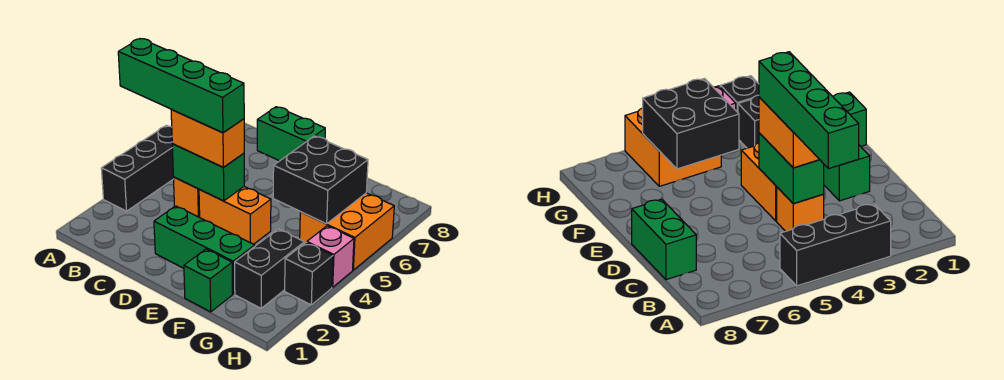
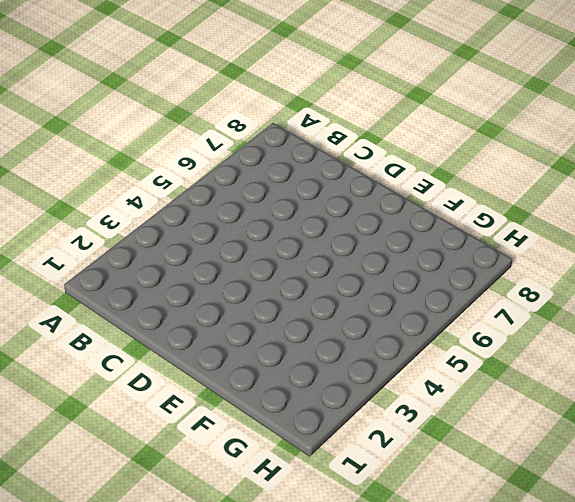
none -> black brick A3:A5 level 1
none -> orange brick C4 level 1
none -> green brick C8:D8 level 1

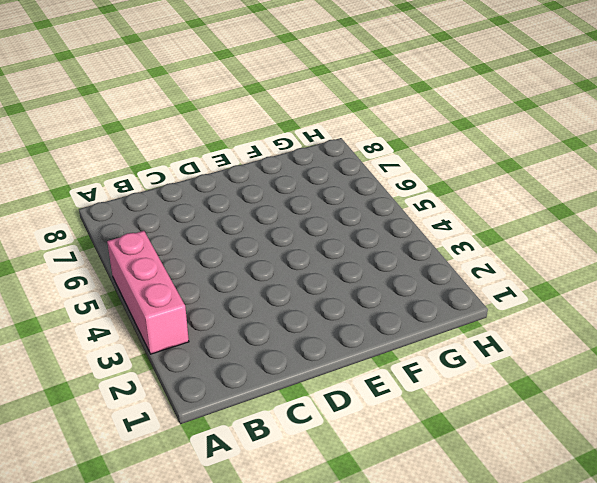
pink brick A3:A5 level 1 -> black brick A3:A5 level 1
none -> orange brick C4 level 1
none -> green brick C8:D8 level 1
none -> green brick D2:F2 level 1

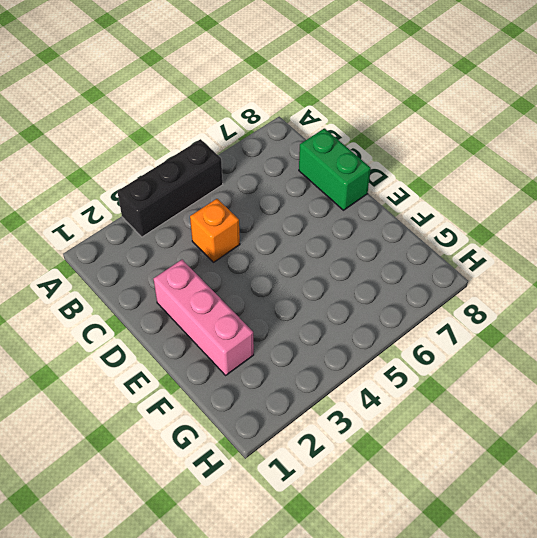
pink brick D2:F2 level 1 -> green brick D2:F2 level 1
none -> orange brick D4:E4 level 1
none -> green brick F1 level 1
none -> black brick G2:G3 level 1

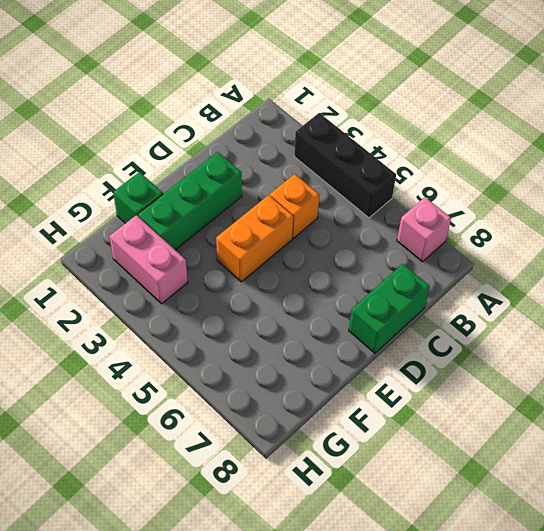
pink brick A7 level 1 -> pink brick H4 level 1
pink brick G2:G3 level 1 -> black brick G2:G3 level 1
none -> orange brick G5:H6 level 1
none -> black brick H3 level 1
none -> green brick C4:D4 level 2

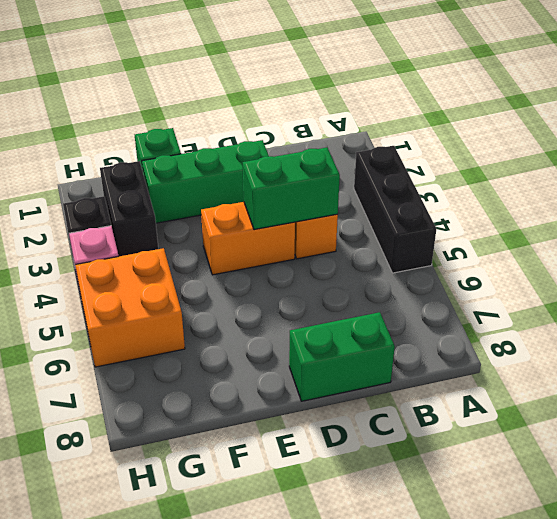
none -> black brick F5:G6 level 2
none -> orange brick C4:D4 level 3
none -> green brick A4:D4 level 4

